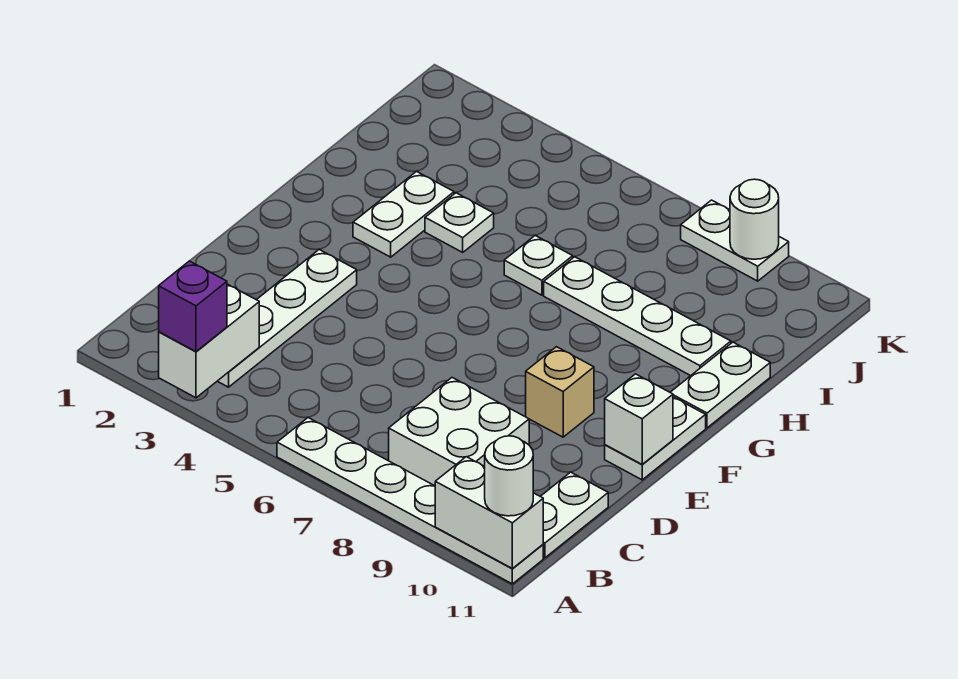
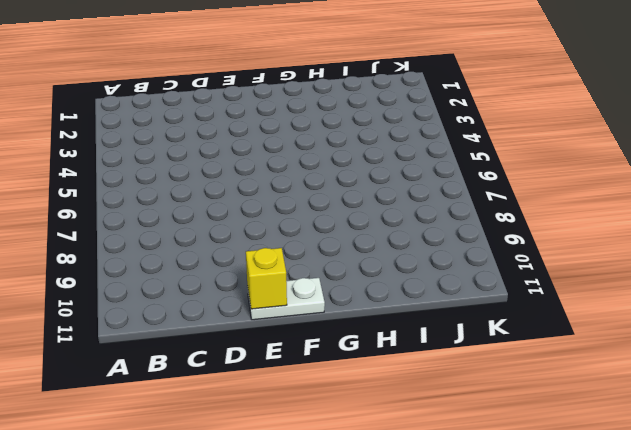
yellow brick E11 level 2 -> white brick E11 level 2
none -> white plate A6:A11 level 1
none -> white plate B3:E3 level 1
none -> white brick B8:C9 level 1

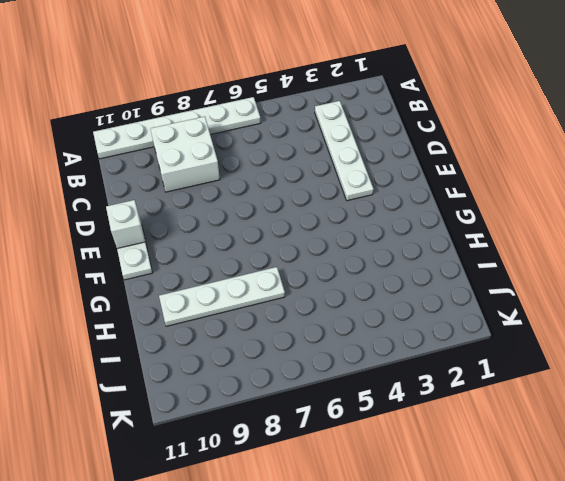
none -> white plate B11:C11 level 1
none -> tan brick E9 level 1
none -> white plate G3:H3 level 1

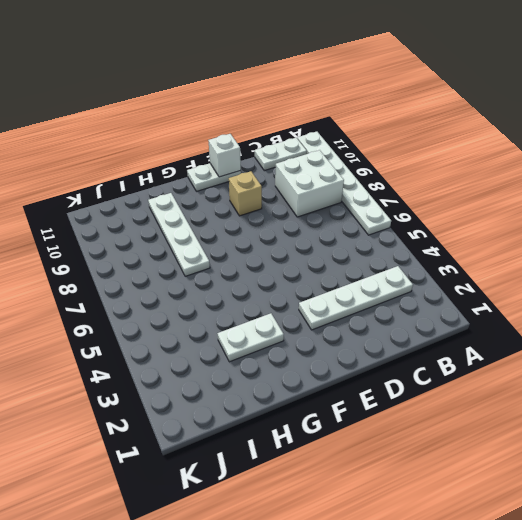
none -> white plate G11:H11 level 1
none -> white plate H4 level 1
none -> white plate H6 level 1

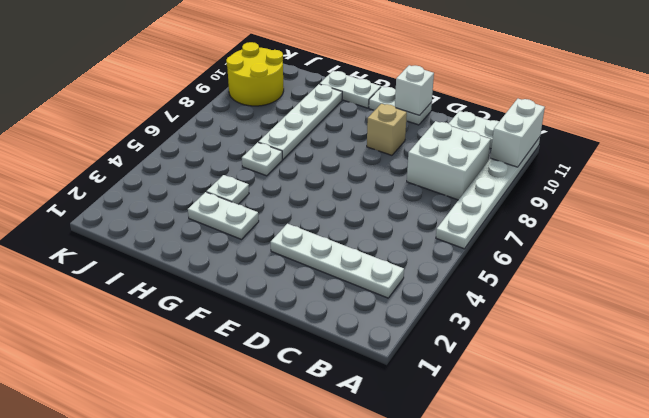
yellow round brick J9:K10 level 1 -> white plate K8:K9 level 1
none -> white brick A3:B3 level 2
none -> white round brick K9 level 2
none -> purple brick A3 level 3

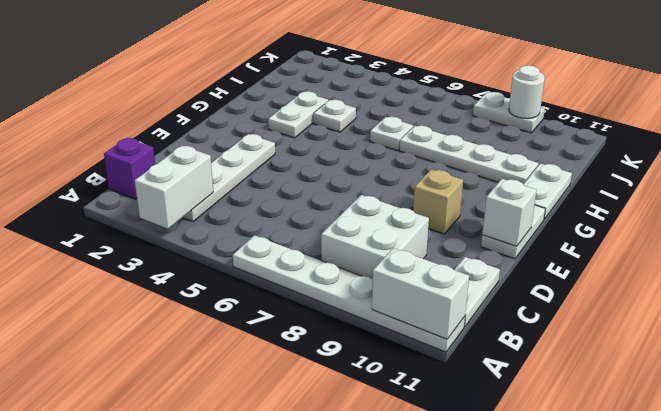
purple brick B1 level 1 -> purple brick A3 level 3
none -> white round brick A11 level 3

